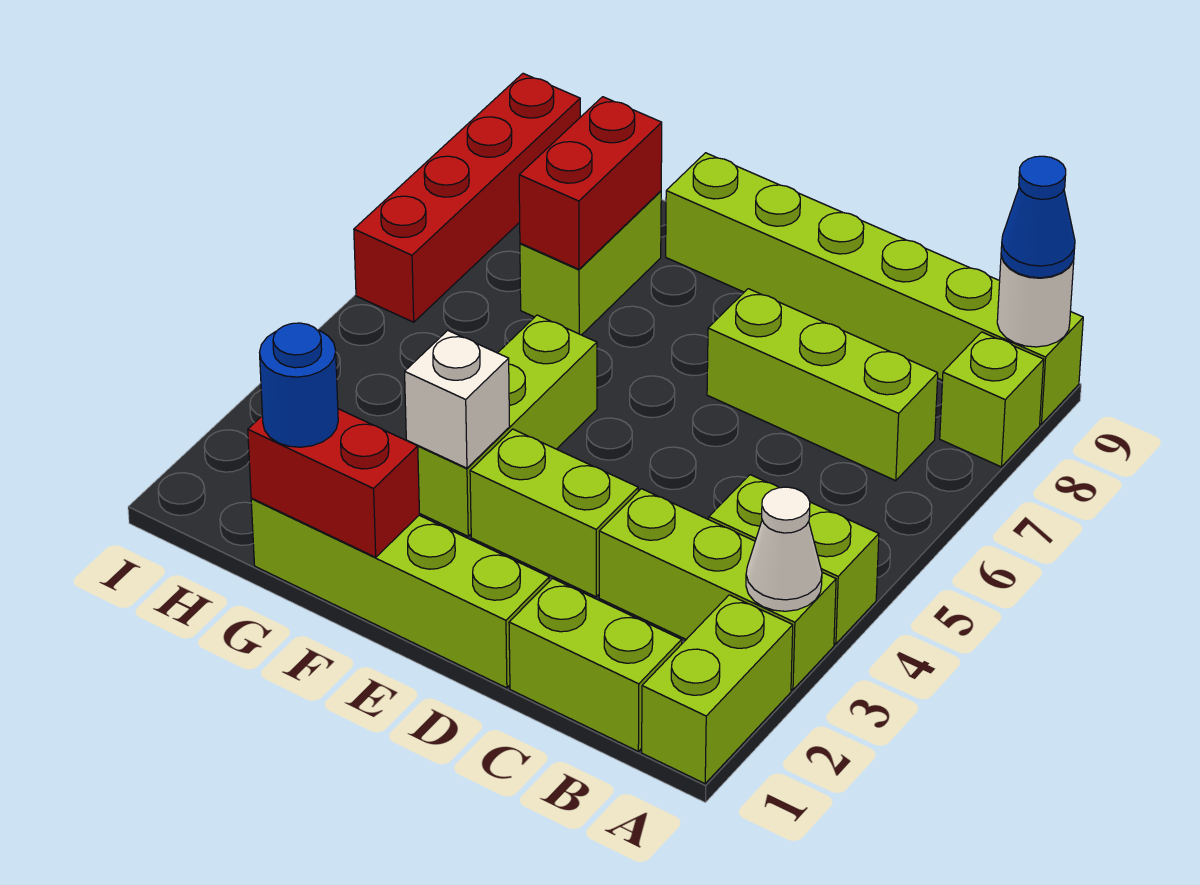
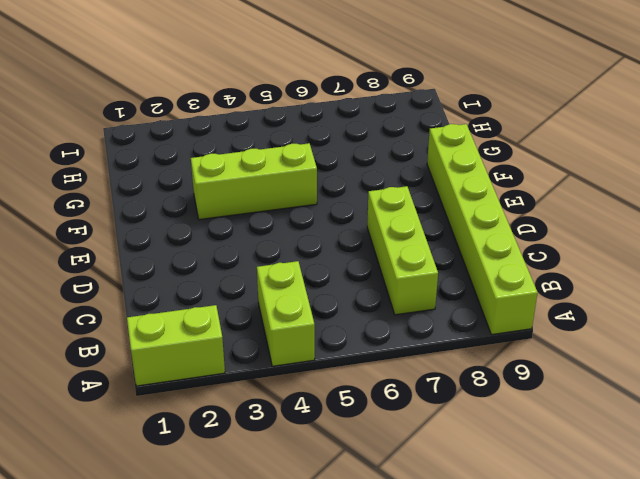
none -> lime brick A3:C3 level 1
none -> lime brick A8 level 1
none -> lime brick B1:C1 level 1

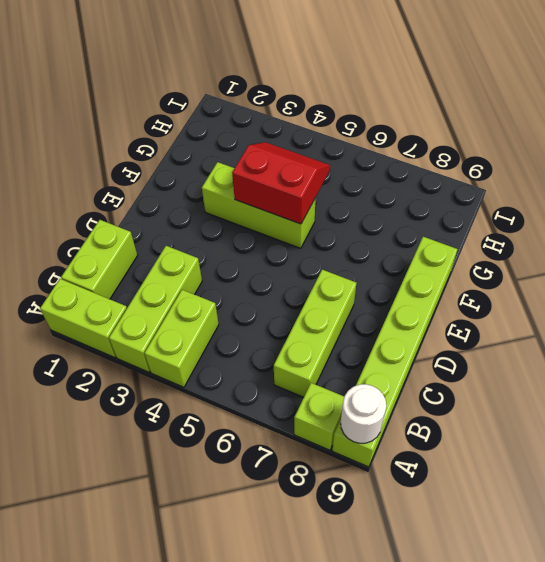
red slope F4:G5 level 2 top F -> none
none -> lime brick D1:G1 level 1
none -> lime brick D3:E3 level 1
none -> lime brick G7:G8 level 1

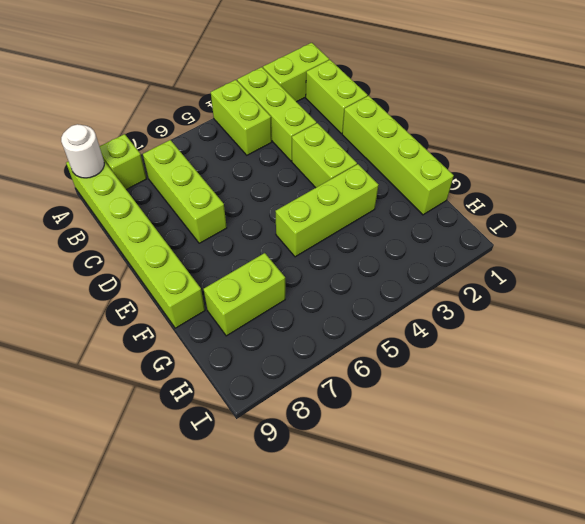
none -> red brick I6:I9 level 1
none -> white cone A3 level 2
none -> red brick F1:G1 level 2

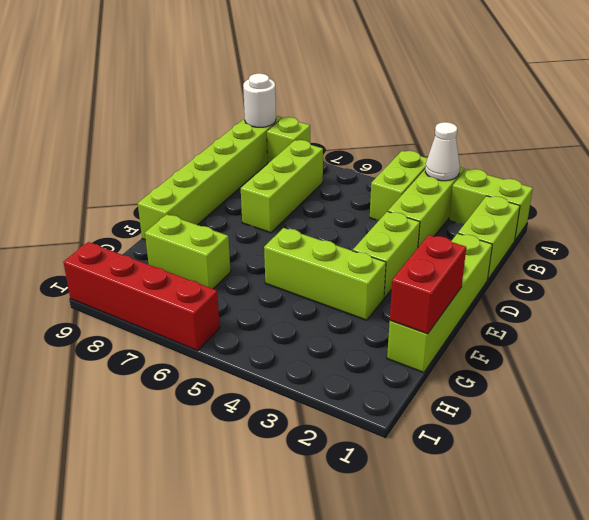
none -> white brick F3 level 2
none -> red brick G7:G8 level 2
none -> blue cone A9 level 3

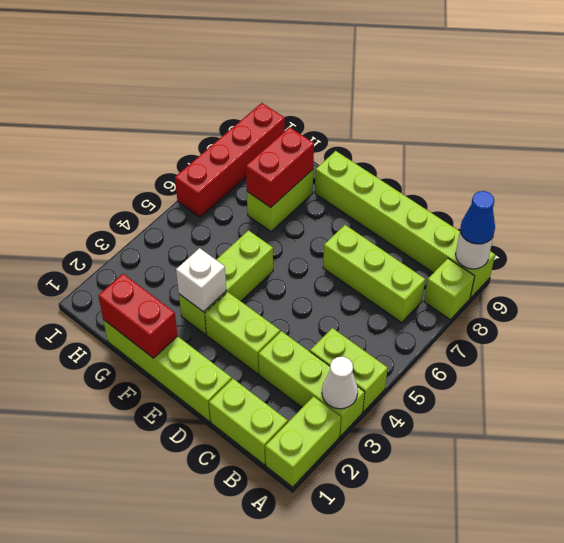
none -> blue round brick G1 level 3

